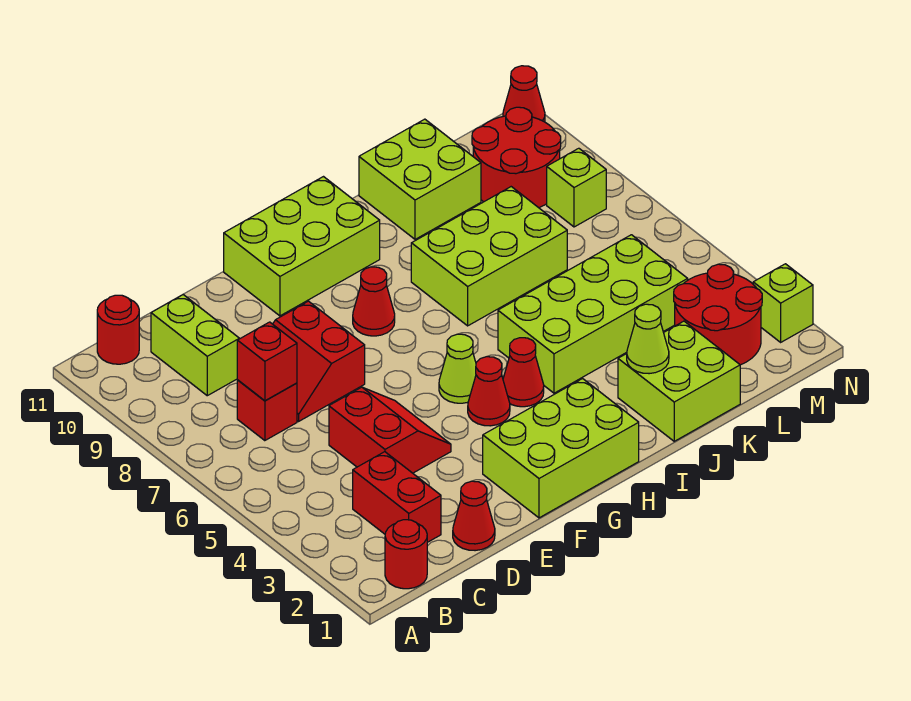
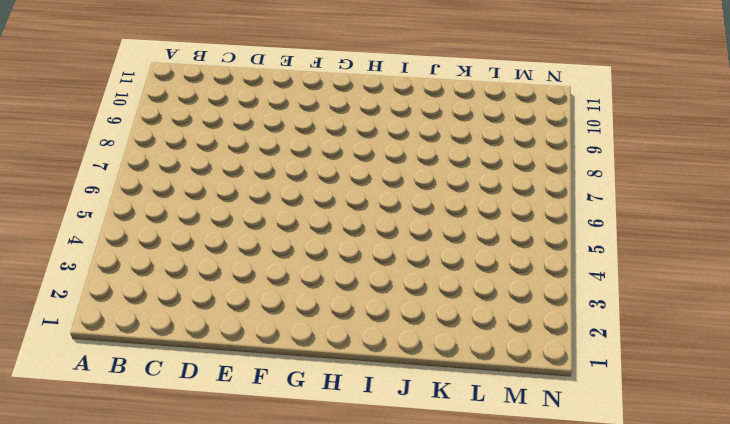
none -> red round brick B1 level 1
none -> red round brick B11 level 1
none -> red brick C2:C3 level 1

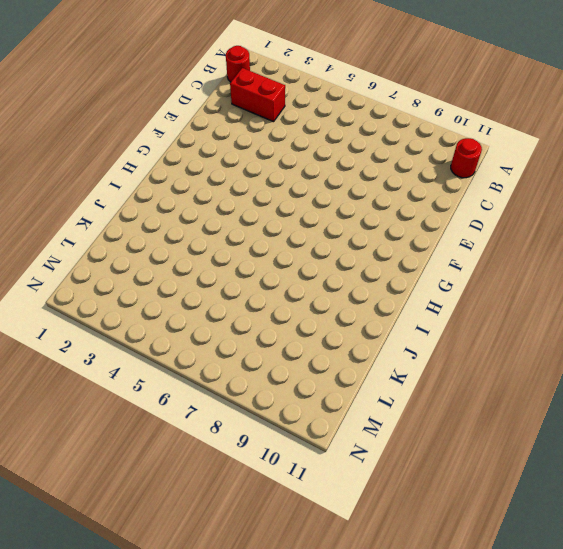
none -> red brick C7 level 1
none -> lime brick C9:C10 level 1
none -> red cone D1 level 1

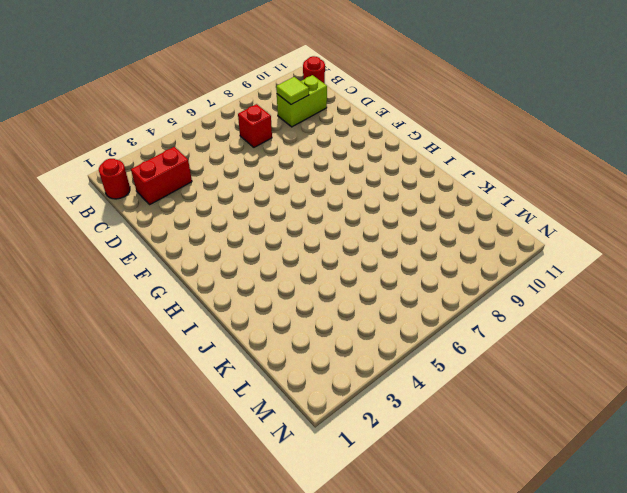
lime tile C9 level 2 -> none
none -> red cone D1 level 1
none -> red slope D4:E5 level 1 top D
none -> red slope D7:E8 level 1 top E

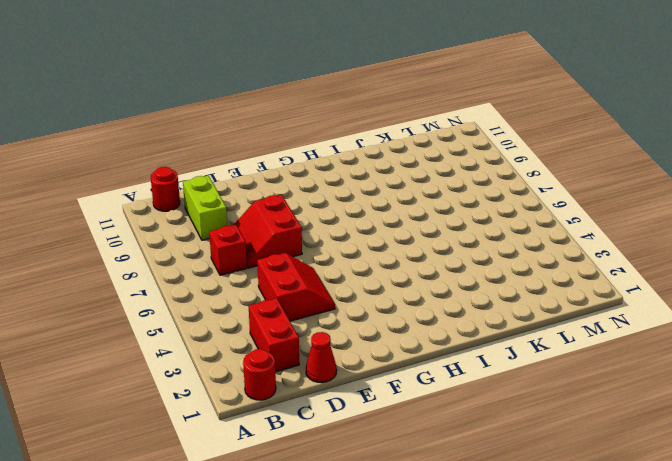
none -> lime brick F1:H2 level 1
none -> lime brick F10:H11 level 1
none -> red cone G4 level 1

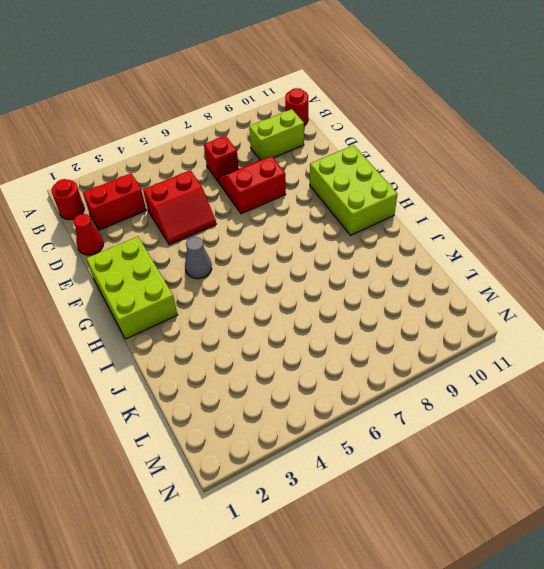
grey cone G4 level 1 -> red cone G4 level 1
none -> lime cone G5 level 1
none -> red cone G8 level 1
none -> red cone H4 level 1

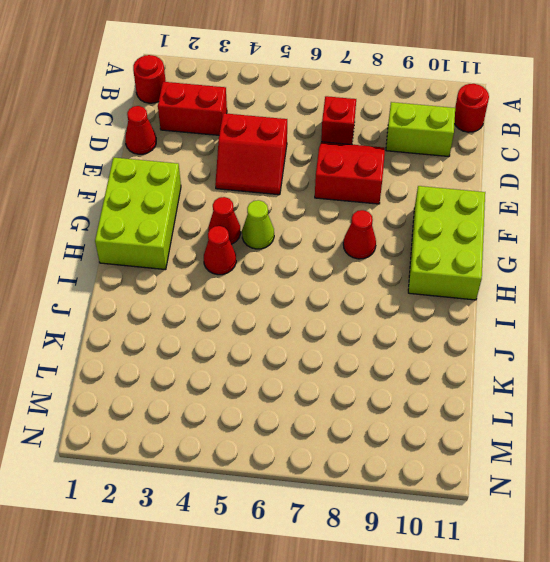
none -> lime brick I4:L5 level 1
none -> lime brick I7:K8 level 1
none -> lime brick J1:K2 level 1

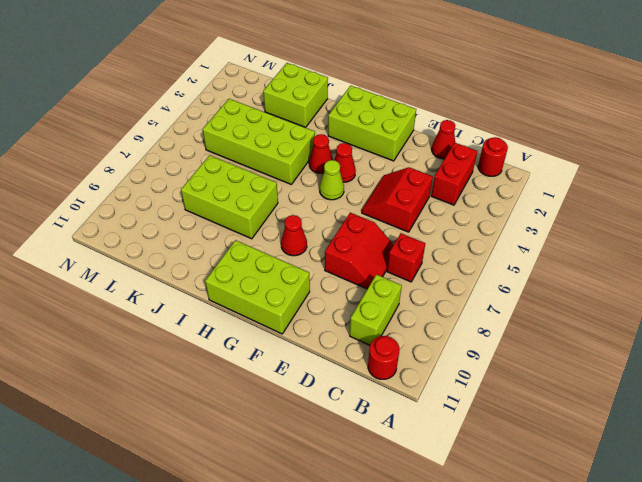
none -> lime brick J10:K11 level 1
none -> red round brick L2:M3 level 1
none -> red round brick L9:M10 level 1

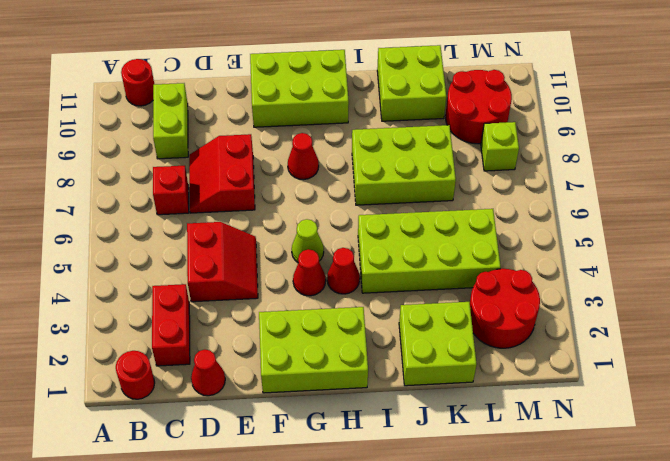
none -> lime brick N2 level 1
none -> red cone N11 level 1
none -> red brick C7 level 2

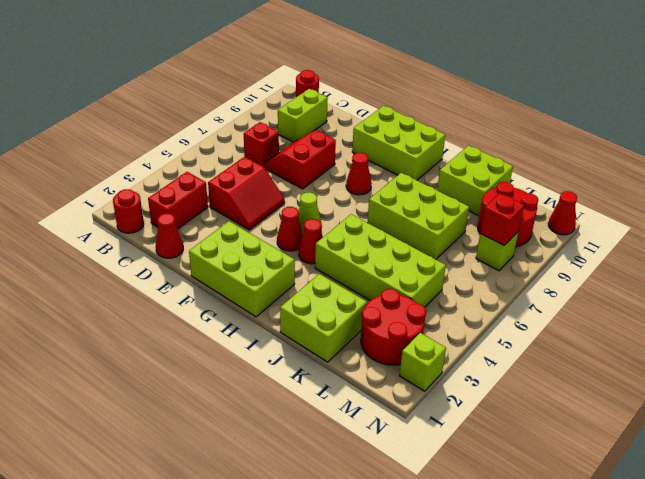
red brick M8 level 2 -> red brick C7 level 2
none -> lime cone J2 level 2

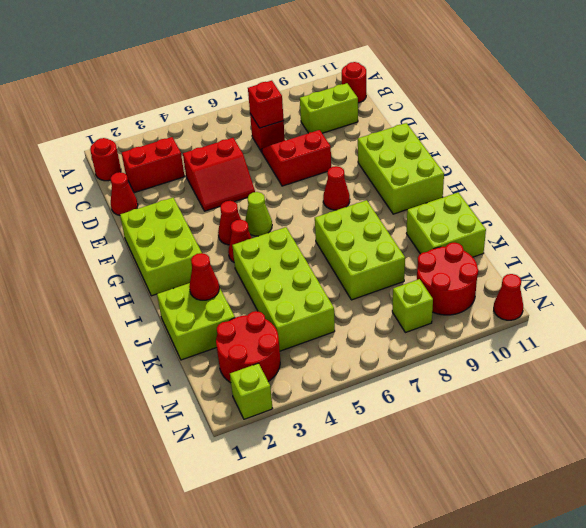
red cone J2 level 2 -> lime cone J2 level 2

